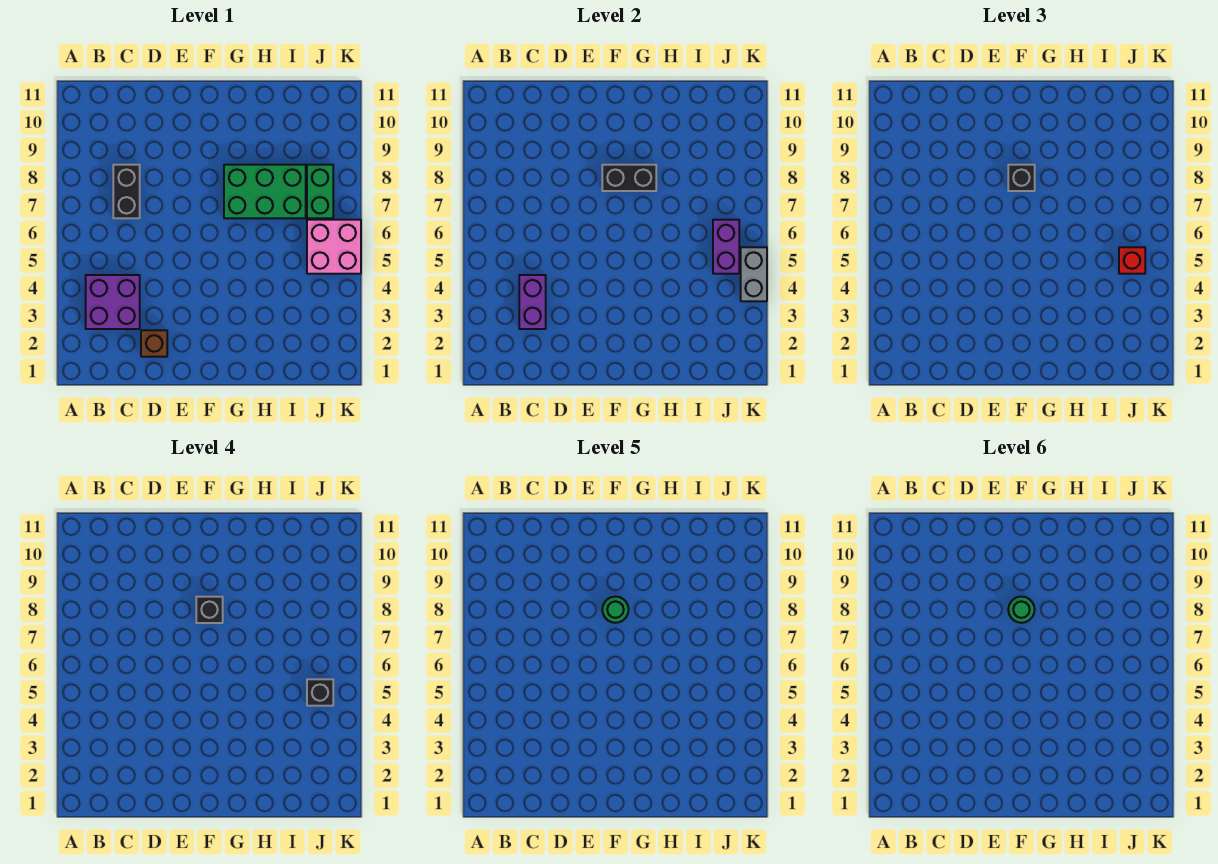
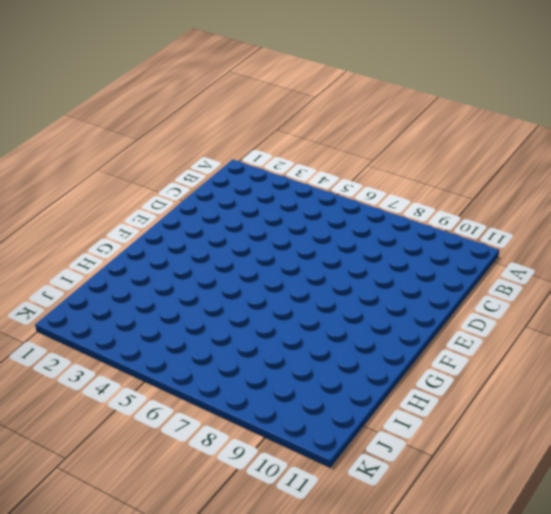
none -> purple brick B3:C4 level 1
none -> black brick C7:C8 level 1
none -> brown brick D2 level 1

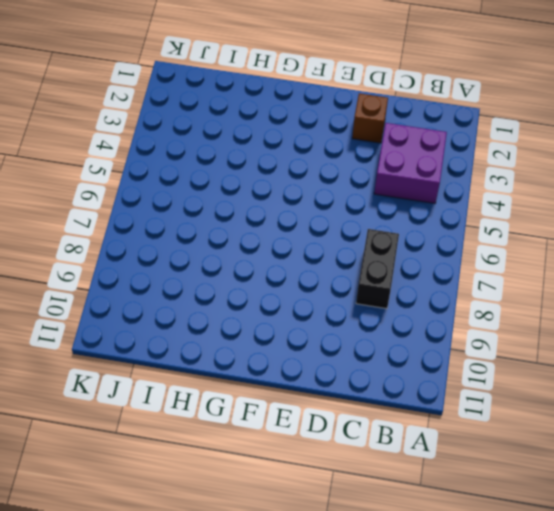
none -> green brick G7:I8 level 1
none -> pink brick J5:K6 level 1
none -> green brick J7:J8 level 1

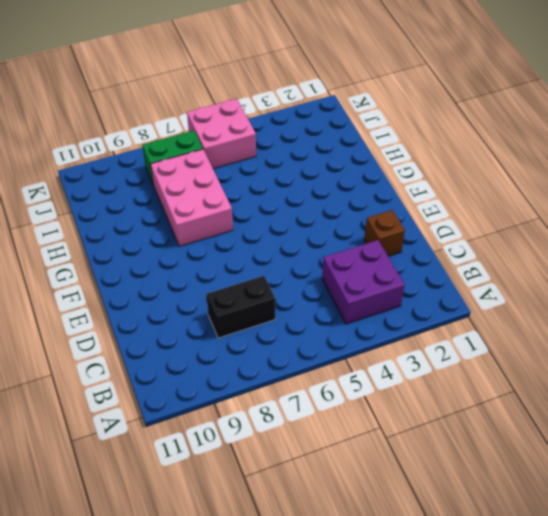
pink brick G7:I8 level 1 -> green brick G7:I8 level 1
none -> purple brick C3:C4 level 2
none -> black brick F8:G8 level 2
none -> purple brick J5:J6 level 2

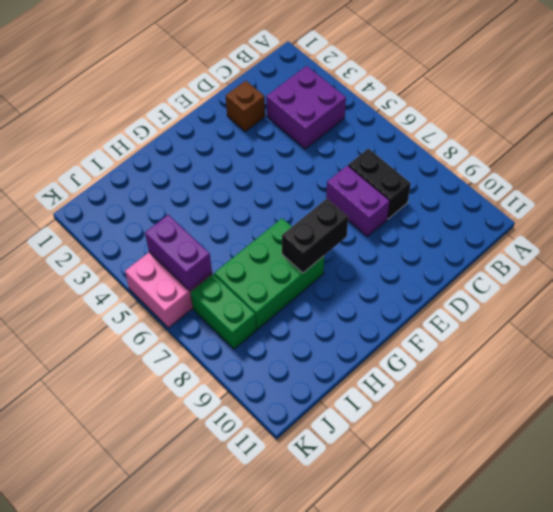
purple brick D7:D8 level 1 -> purple brick C3:C4 level 2
none -> grey brick K4:K5 level 2
none -> black brick F8 level 3
none -> red brick J5 level 3

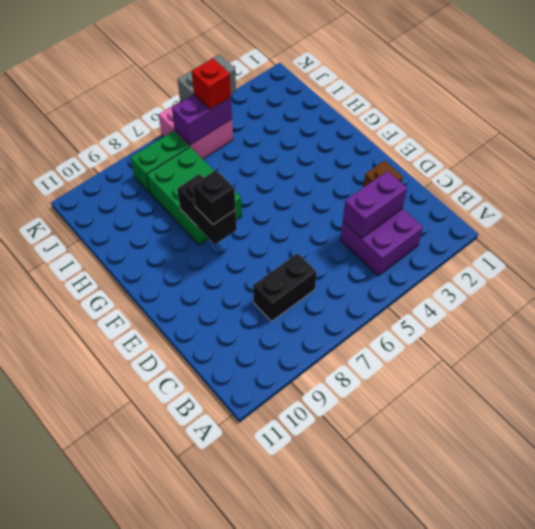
none -> black brick F8 level 4
none -> black brick J5 level 4
none -> green round brick F8 level 5

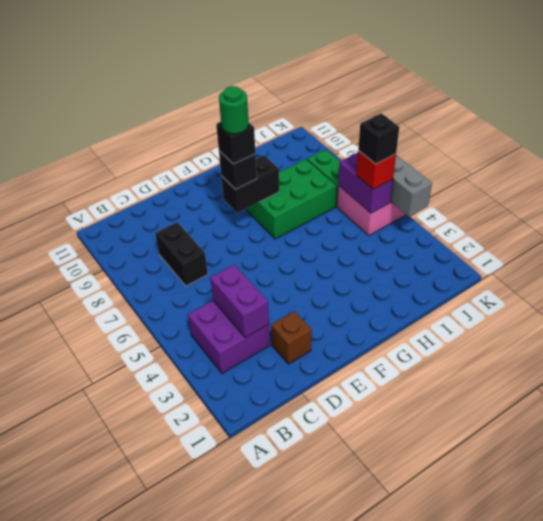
none -> green round brick F8 level 6

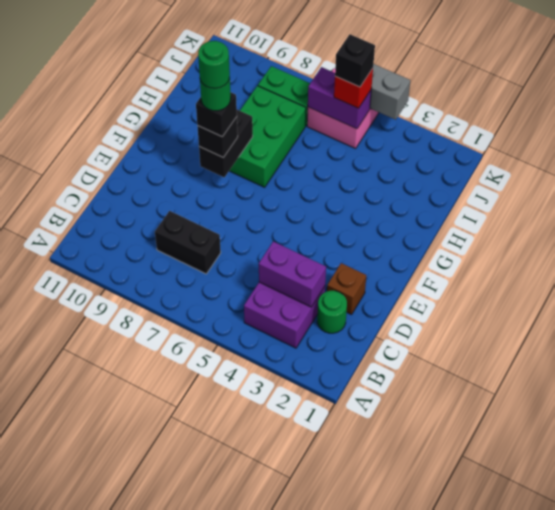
green round brick C2 level 1 -> none

